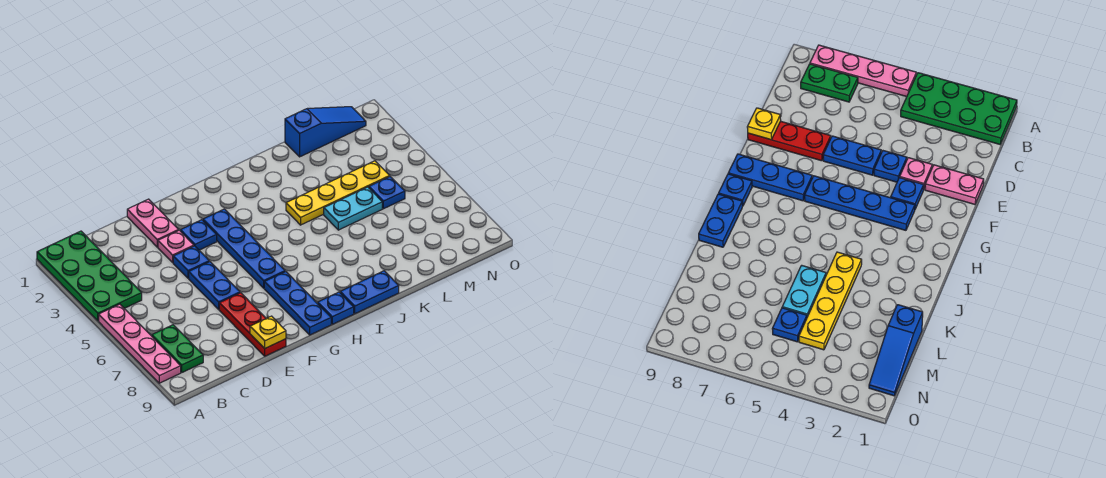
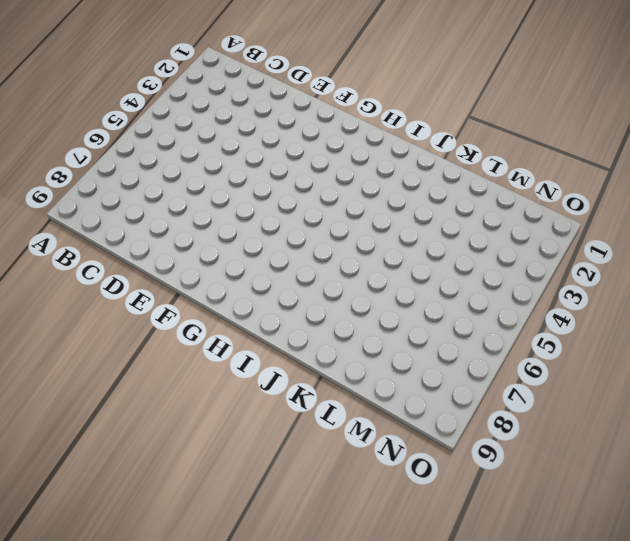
none -> green plate A1:B4 level 1
none -> pink plate A5:A8 level 1
none -> green plate B7:B8 level 1

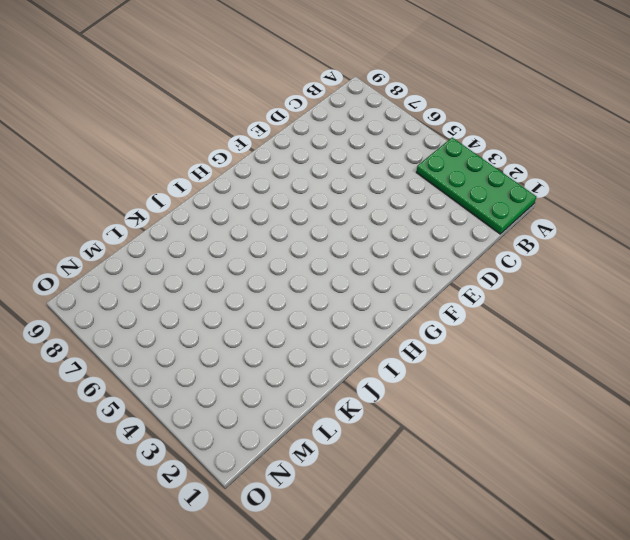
none -> pink plate A5:A8 level 1
none -> green plate B7:B8 level 1
none -> pink plate E1:E2 level 1

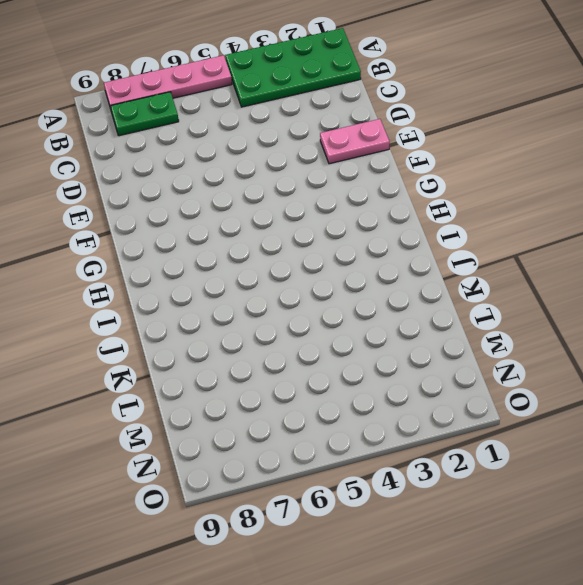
none -> pink plate E3 level 1
none -> blue plate E4 level 1
none -> blue plate E5:E6 level 1

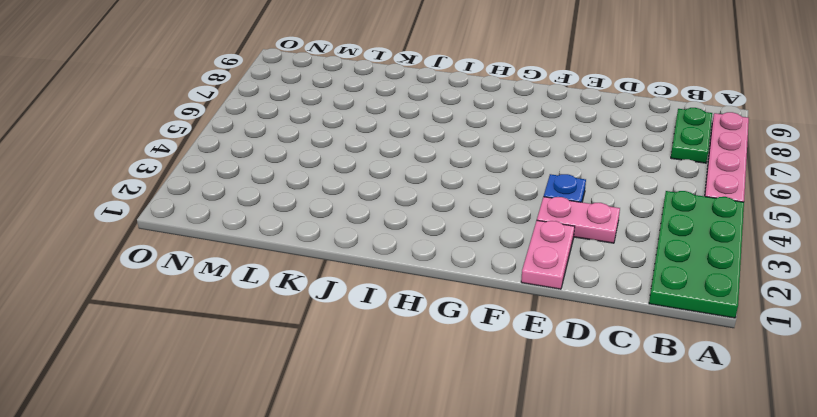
pink plate D3:E3 level 1 -> pink plate E3 level 1
none -> blue plate E5:E6 level 1
none -> red plate E7:E9 level 1
none -> blue plate F3 level 1

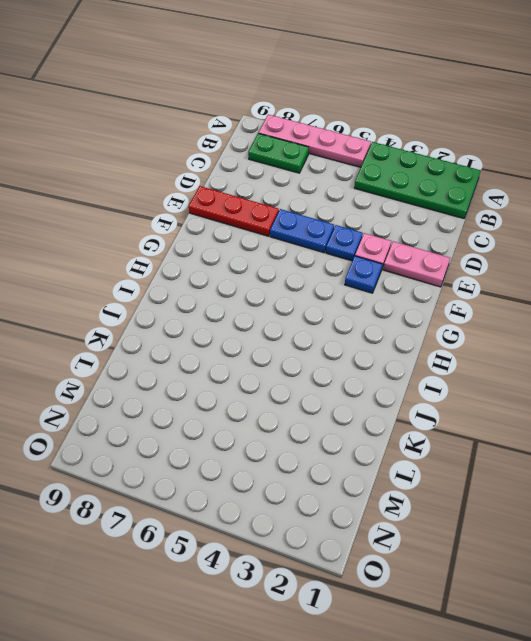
none -> blue plate G3:G6 level 1
none -> blue plate G7:G9 level 1
none -> blue plate H9 level 1

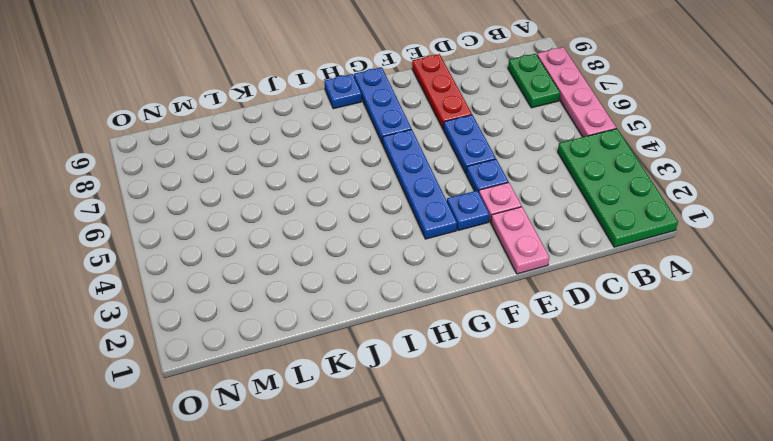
none -> blue plate I9:J9 level 1
none -> yellow plate J4:M4 level 1
none -> cyan plate K5:L5 level 1

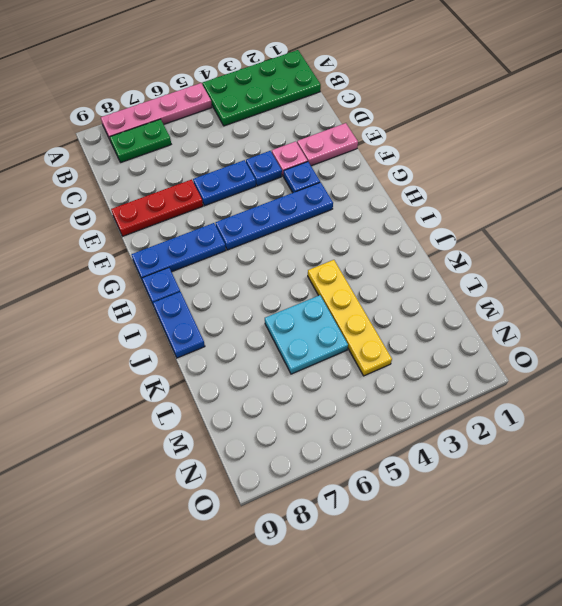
cyan plate K5:L6 level 1 -> cyan plate K5:L5 level 1
none -> blue slope L1:N1 level 1 top L
none -> blue plate M5 level 1
none -> yellow plate E9 level 2

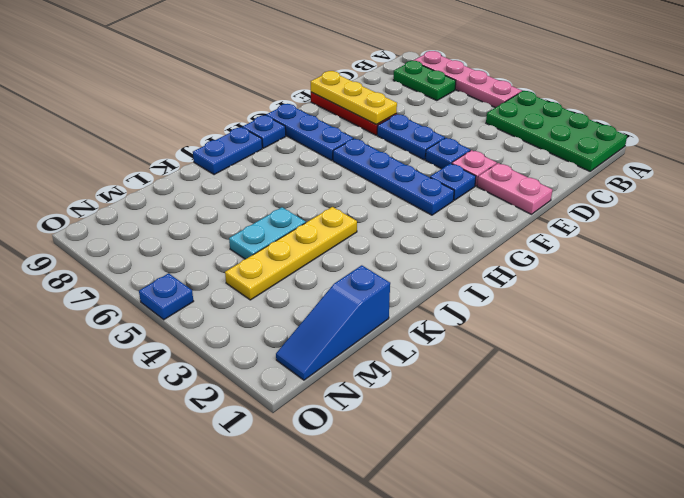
yellow plate E7:E9 level 2 -> yellow plate E9 level 2
blue plate O5 level 1 -> blue plate M5 level 1

